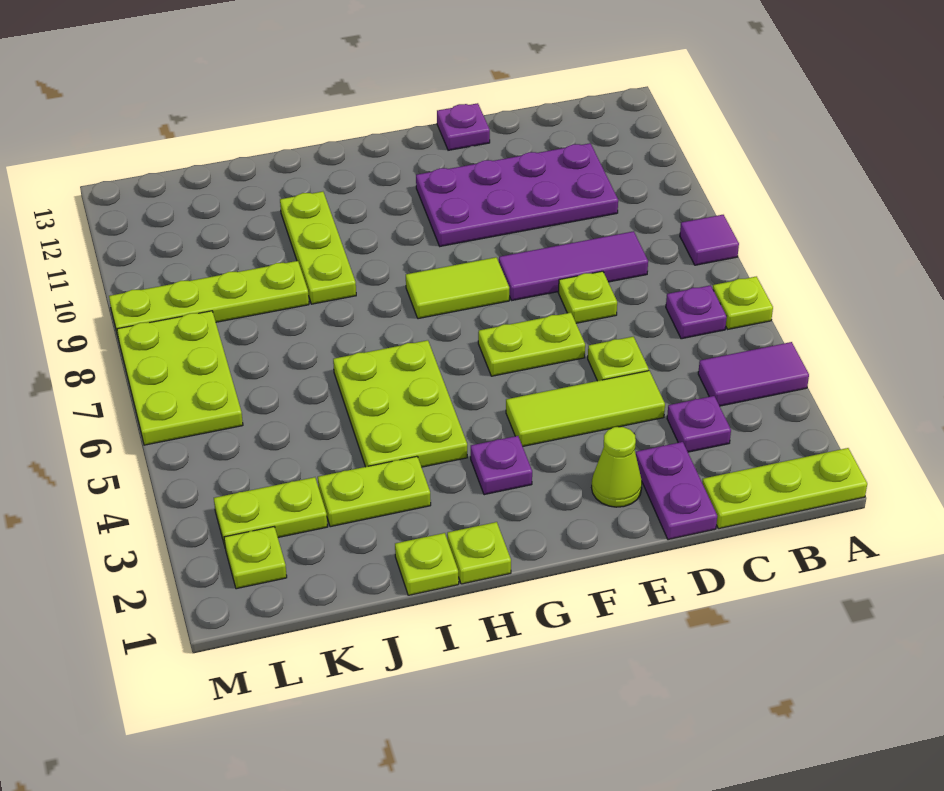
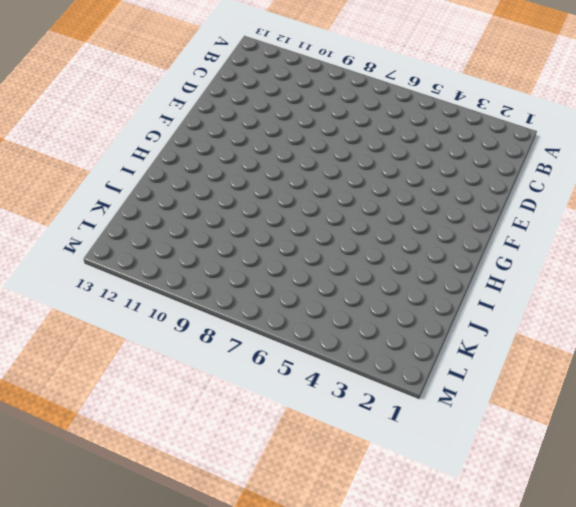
none -> lime plate A1:C1 level 1
none -> purple tile A4:B4 level 1
none -> lime plate A6 level 1

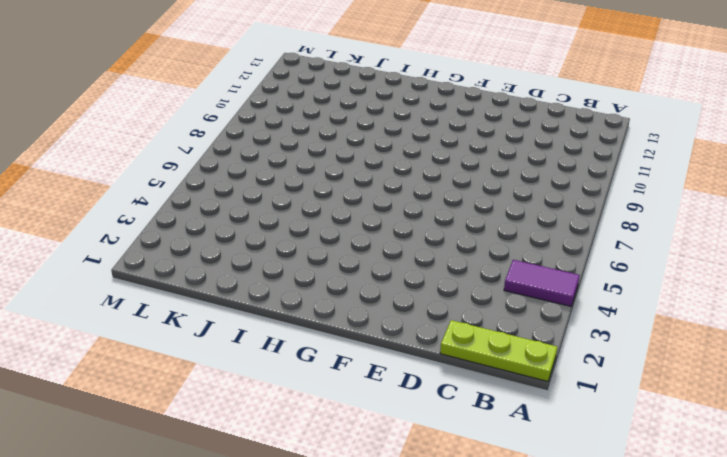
none -> lime plate A6 level 1
none -> purple tile A8 level 1
none -> purple plate B6 level 1

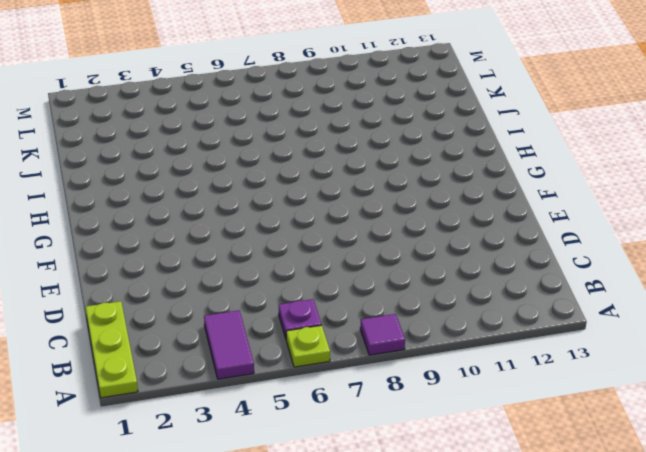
none -> purple plate C3 level 1
none -> purple tile C8:E8 level 1
none -> purple plate C10:F11 level 1

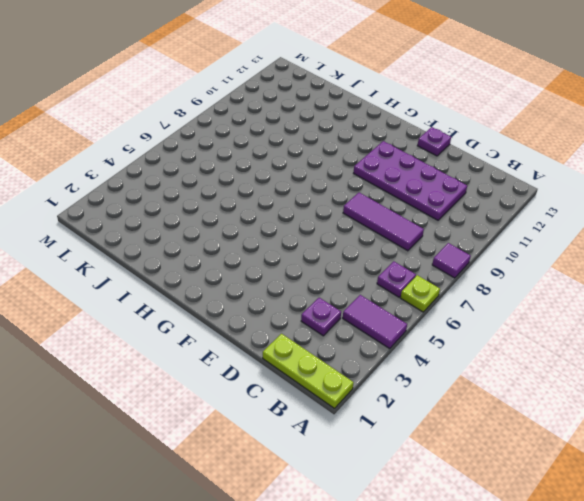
none -> purple plate D1:D2 level 1
none -> lime tile D4:F4 level 1
none -> lime plate D5 level 1

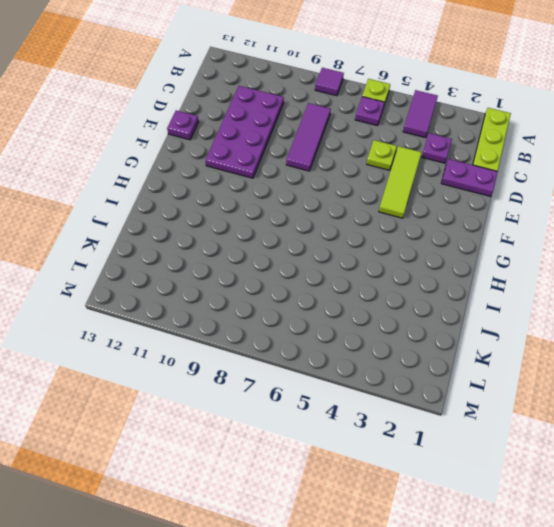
none -> lime plate D7 level 1
none -> lime cone E2 level 1
none -> lime plate E6:F6 level 1

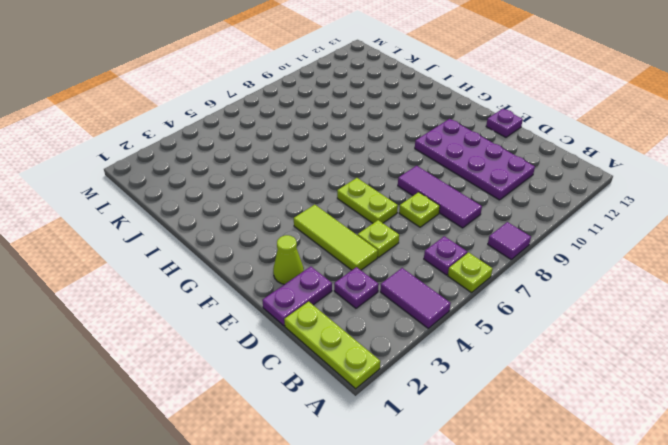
none -> lime tile F8:G8 level 1
none -> purple plate G3 level 1
none -> lime plate H1 level 1

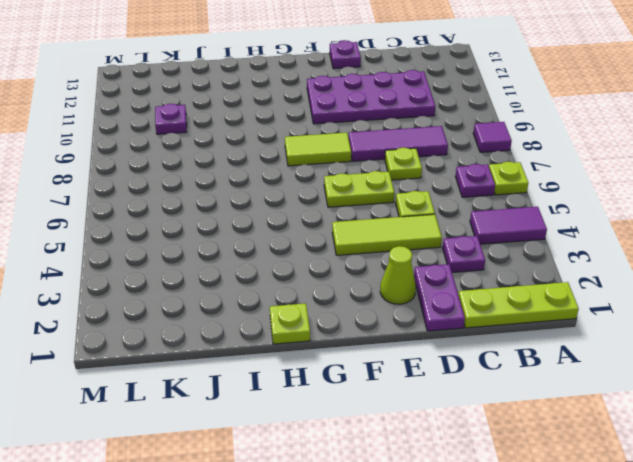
purple plate K10 level 1 -> purple plate G3 level 1
none -> lime plate H4:I6 level 1
none -> lime plate I1 level 1
none -> lime plate I3:J3 level 1

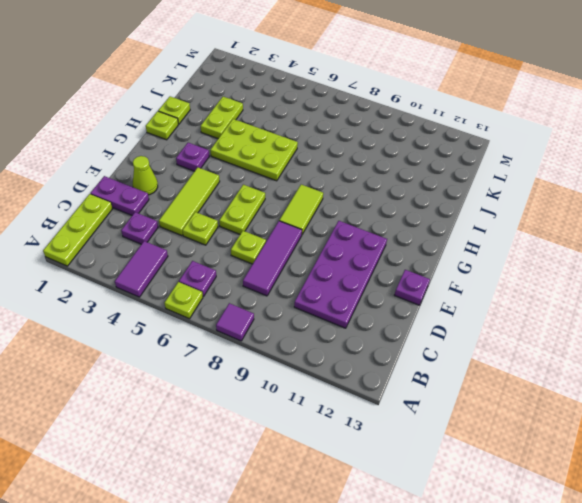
none -> lime plate I9:I11 level 1
none -> lime plate J9:M9 level 1
none -> lime plate K3:L3 level 1

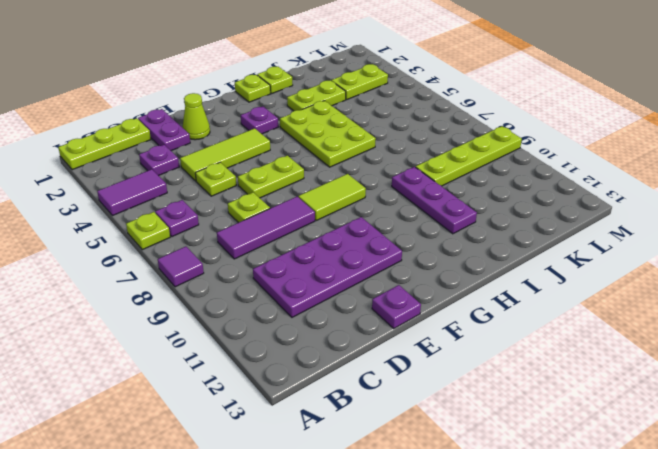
purple plate I9:I11 level 1 -> lime plate I9:I11 level 1
none -> lime plate L2 level 1
none -> lime plate L6:M8 level 1

